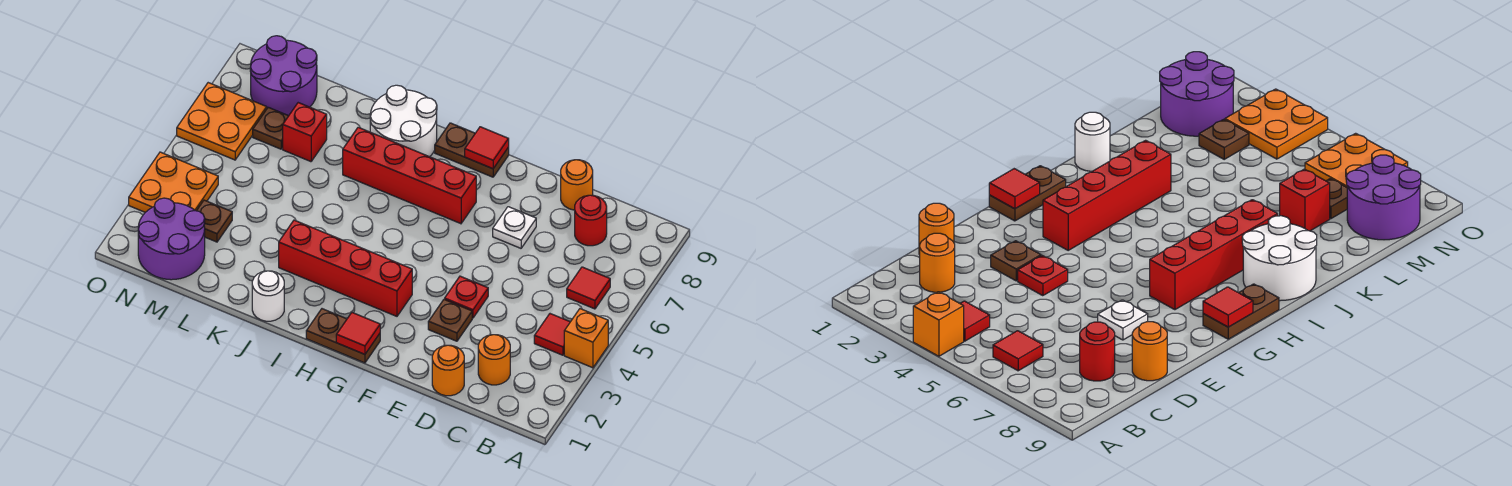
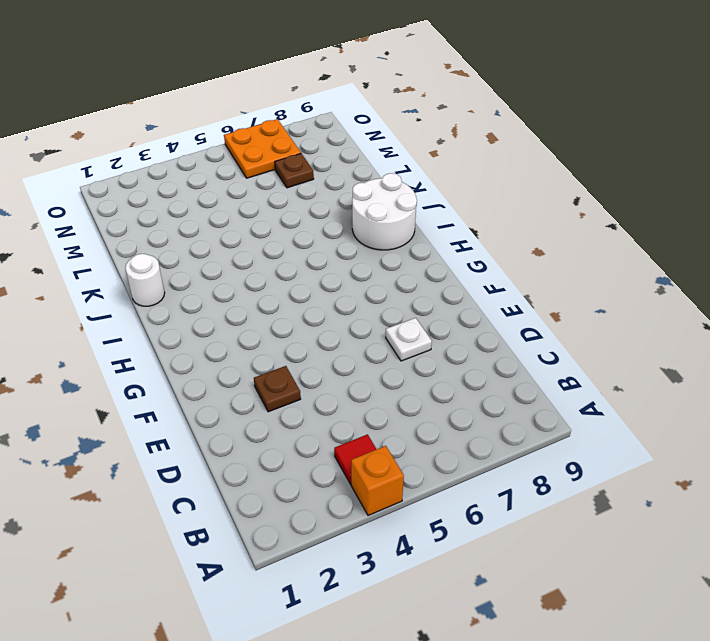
none -> red tile B6 level 1
none -> orange round brick C2 level 1
none -> red round brick C8 level 1

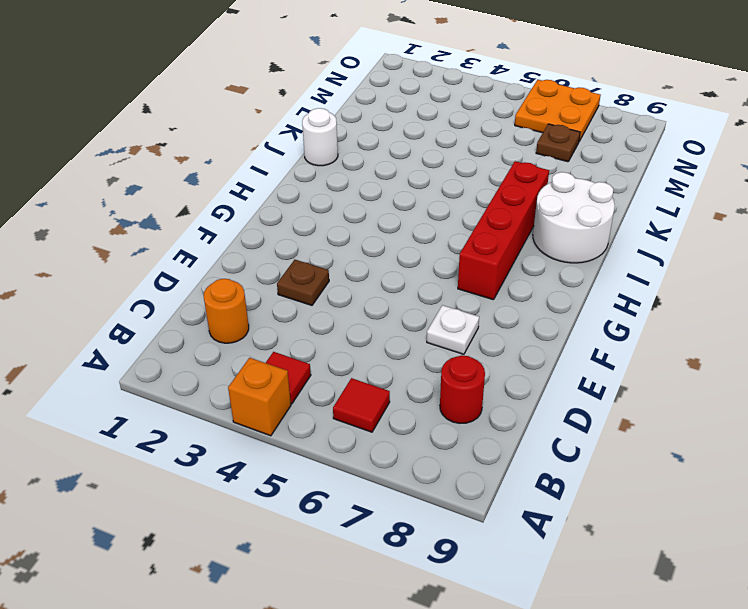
none -> orange round brick D1 level 1
none -> orange round brick D9 level 1
none -> red plate E4 level 1

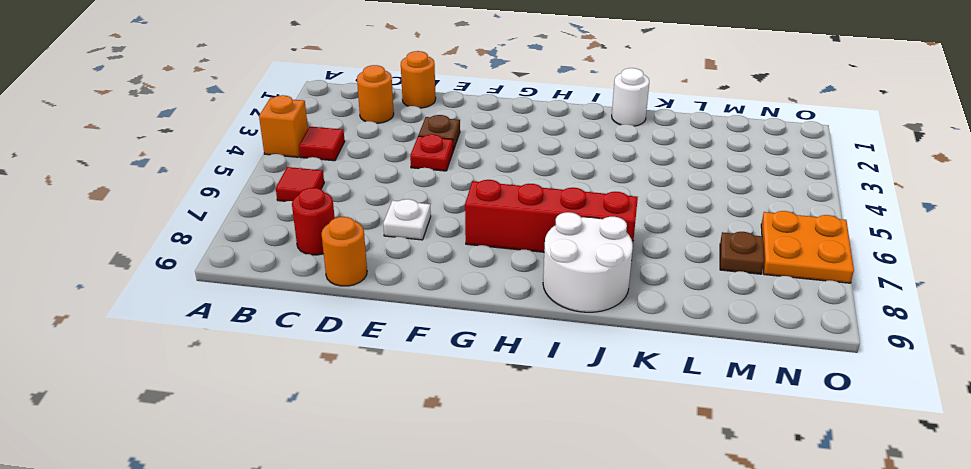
none -> brown plate G1:H1 level 1
none -> red brick G3:J3 level 1
none -> brown plate G9:H9 level 1

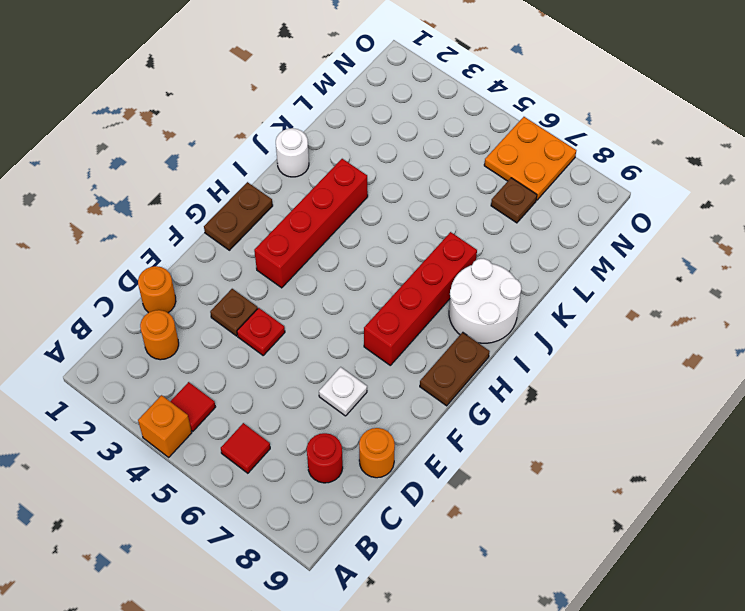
none -> red brick L7 level 1
none -> purple round brick M1:N2 level 1
none -> brown plate M3 level 1

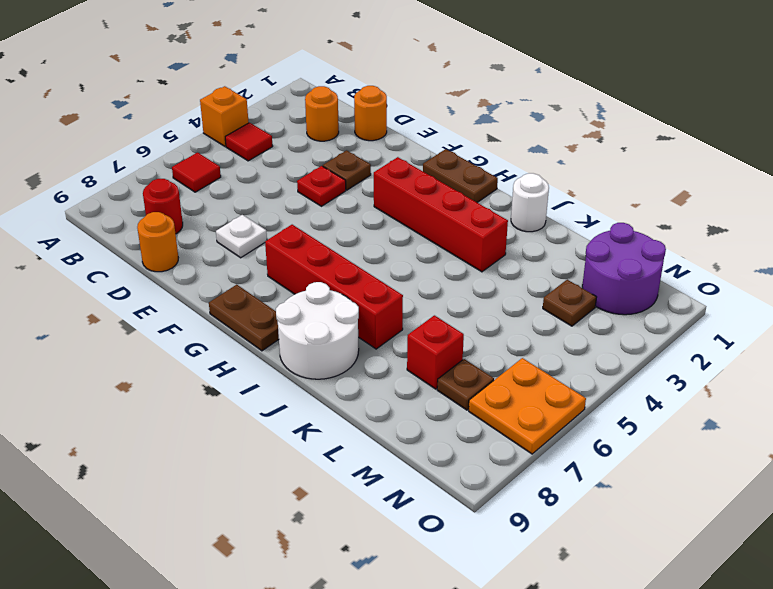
none -> purple round brick M8:N9 level 1
none -> orange plate N3:O4 level 1
none -> red tile G1 level 2

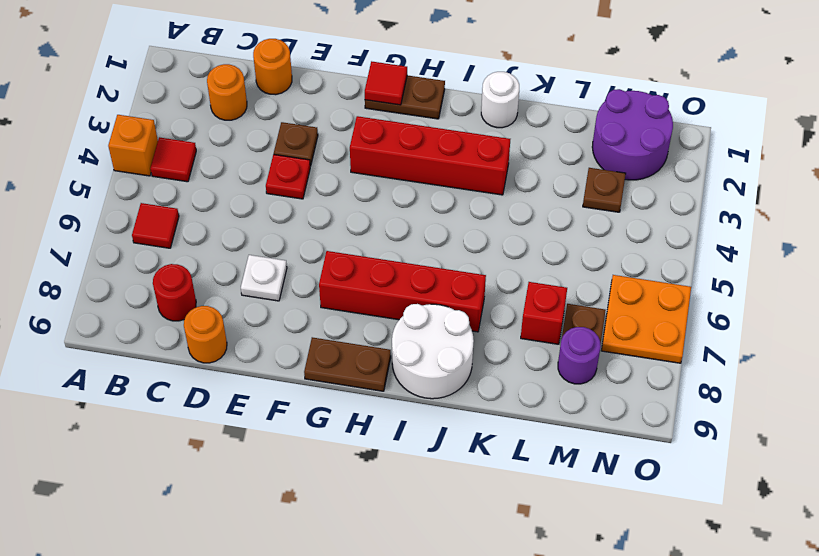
purple round brick M8 level 1 -> purple round brick M8:N9 level 1
none -> orange plate N3:O4 level 1
none -> red tile G9 level 2

